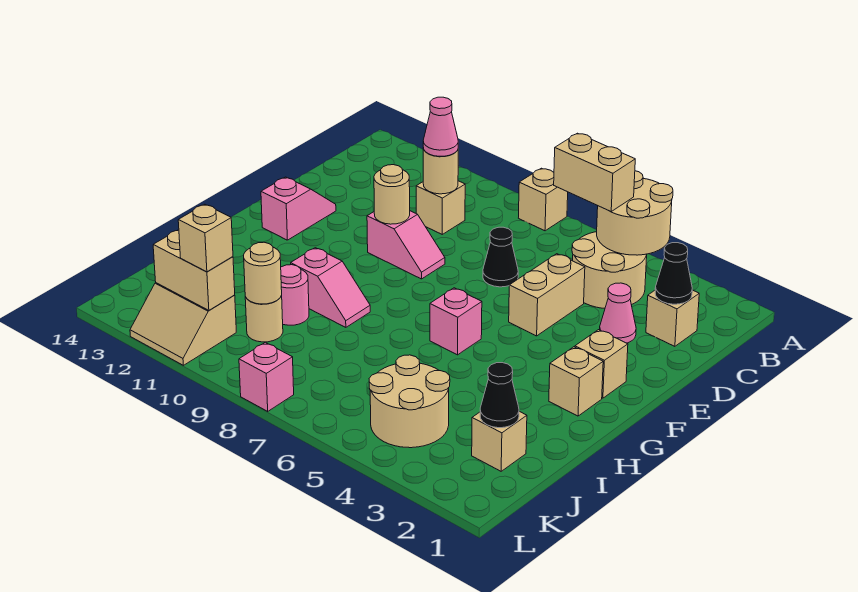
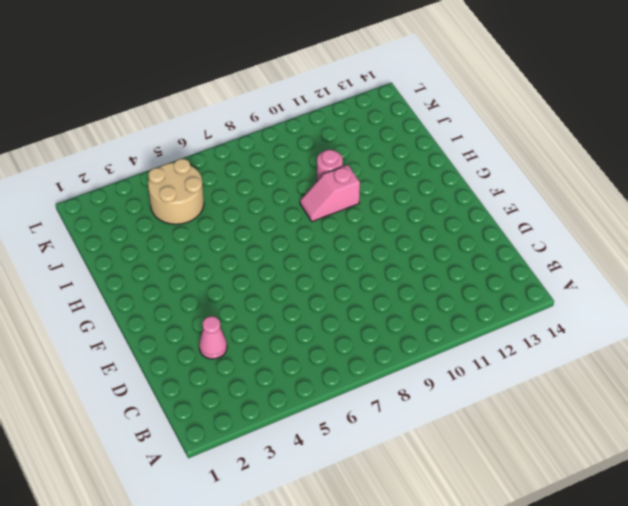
none -> tan brick A8 level 1
none -> tan round brick B4:C5 level 1
none -> tan brick C2 level 1

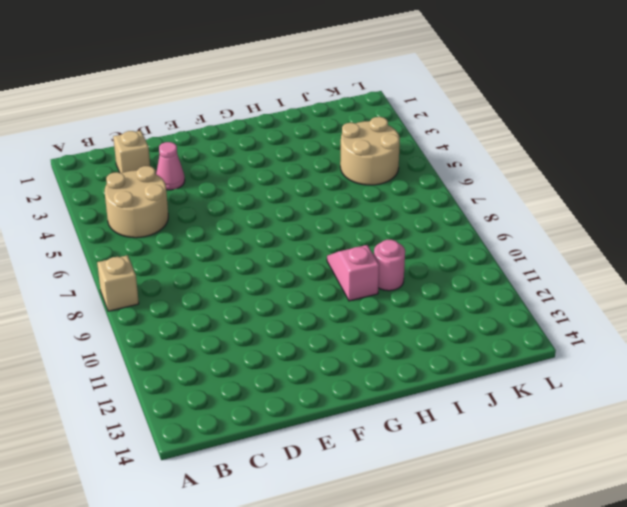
none -> tan brick C10 level 1
none -> tan brick D5:E5 level 1
none -> black cone D7 level 1

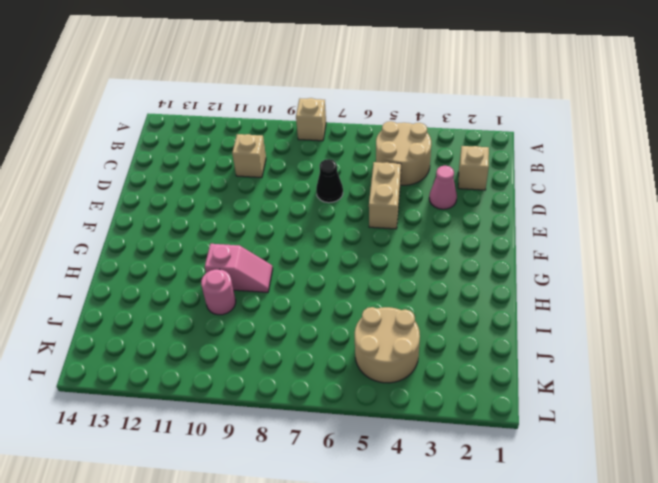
none -> pink slope E9:E10 level 1 top 10
none -> pink slope E13:F13 level 1 top F
none -> tan brick F2 level 1

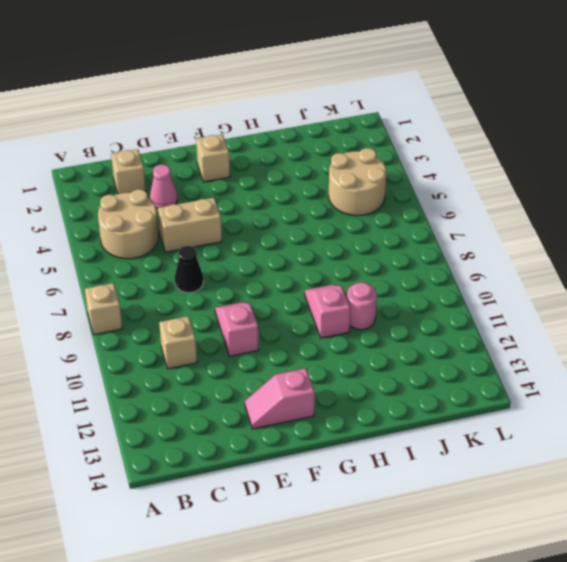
none -> tan brick G2 level 1
none -> pink brick G6 level 1
none -> tan brick J2 level 1

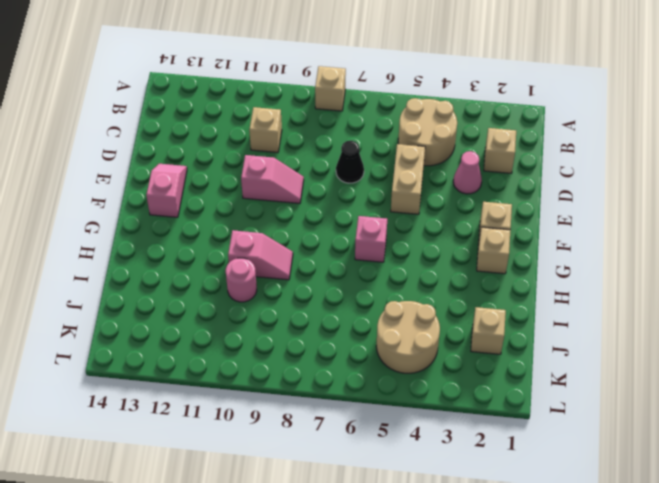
none -> tan round brick J10 level 1
none -> tan slope K11:L12 level 1 top K
none -> pink brick L8 level 1

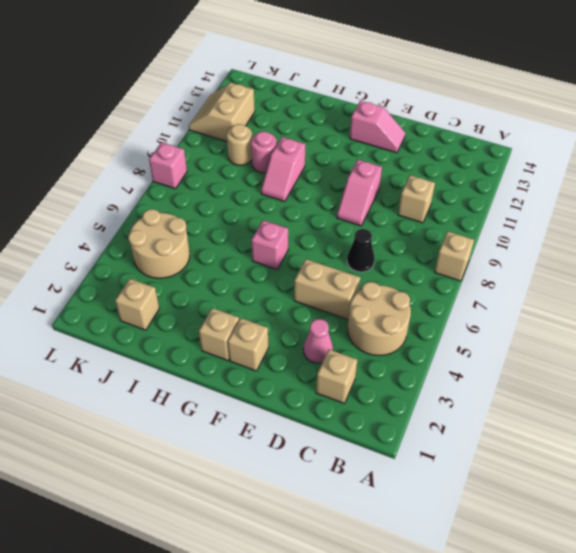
none -> tan round brick A4:B5 level 2
none -> black cone C2 level 2
none -> tan round brick C10 level 2

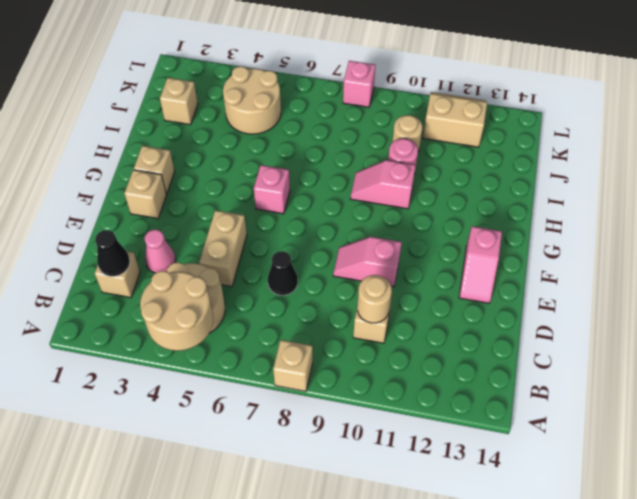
none -> tan round brick E10 level 2
none -> black cone J2 level 2
none -> tan round brick J10 level 2

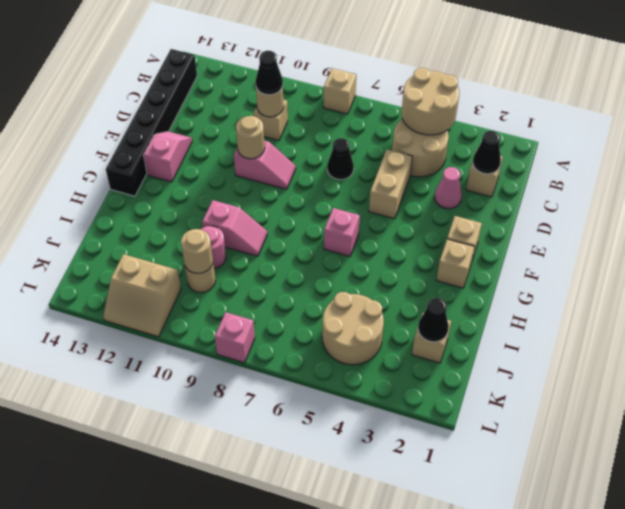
black brick B14:G14 level 1 -> none
black cone C10 level 3 -> pink cone C10 level 3
none -> tan brick K11:K12 level 2
none -> tan brick B5:B6 level 3
none -> tan brick K11 level 3

